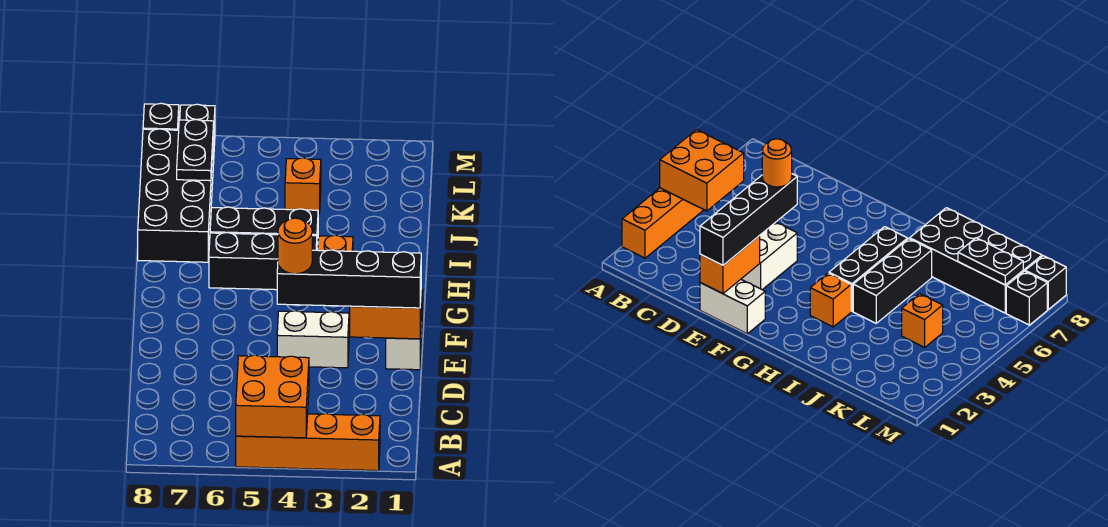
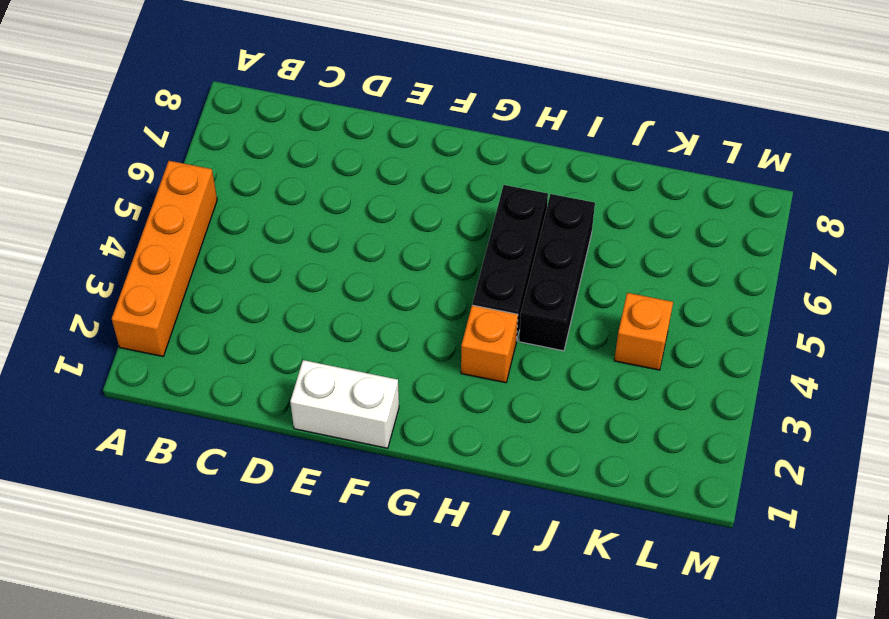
none -> white brick E3:E4 level 1
none -> black brick I7:L8 level 1
none -> black brick M7 level 1

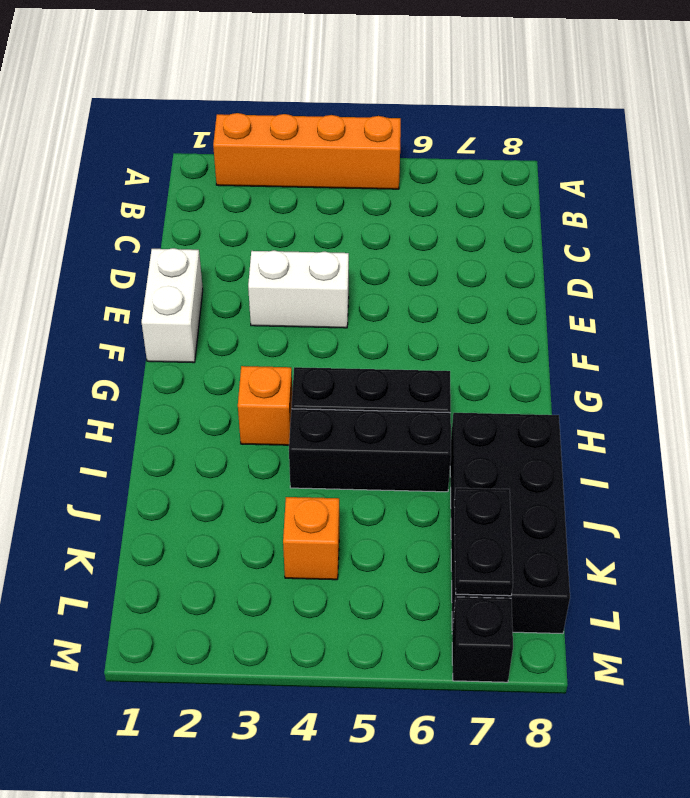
none -> black brick M8 level 1
none -> orange brick A4:B5 level 2
none -> orange brick E1:E2 level 2

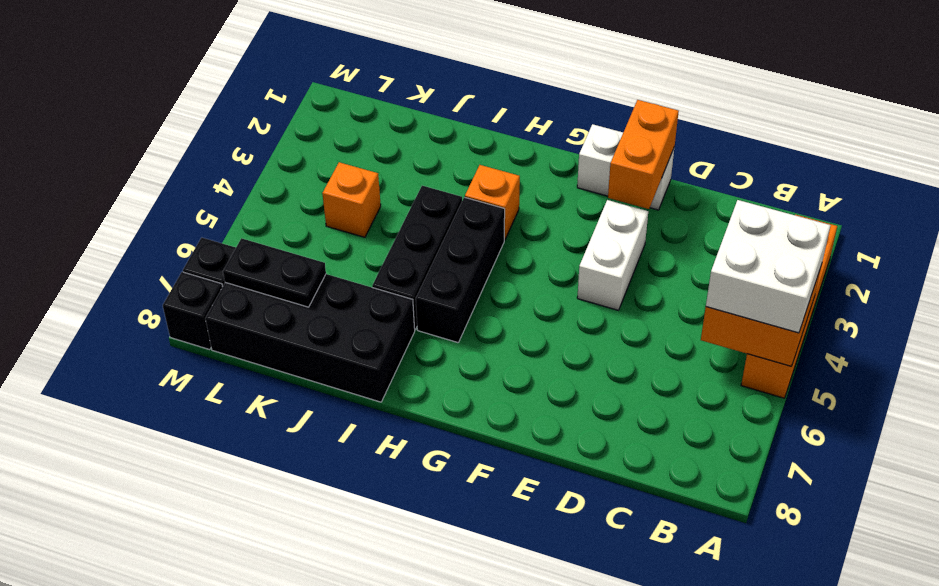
white brick A4:B5 level 3 -> none
none -> black brick E1:E4 level 3
none -> orange round brick E4 level 4

